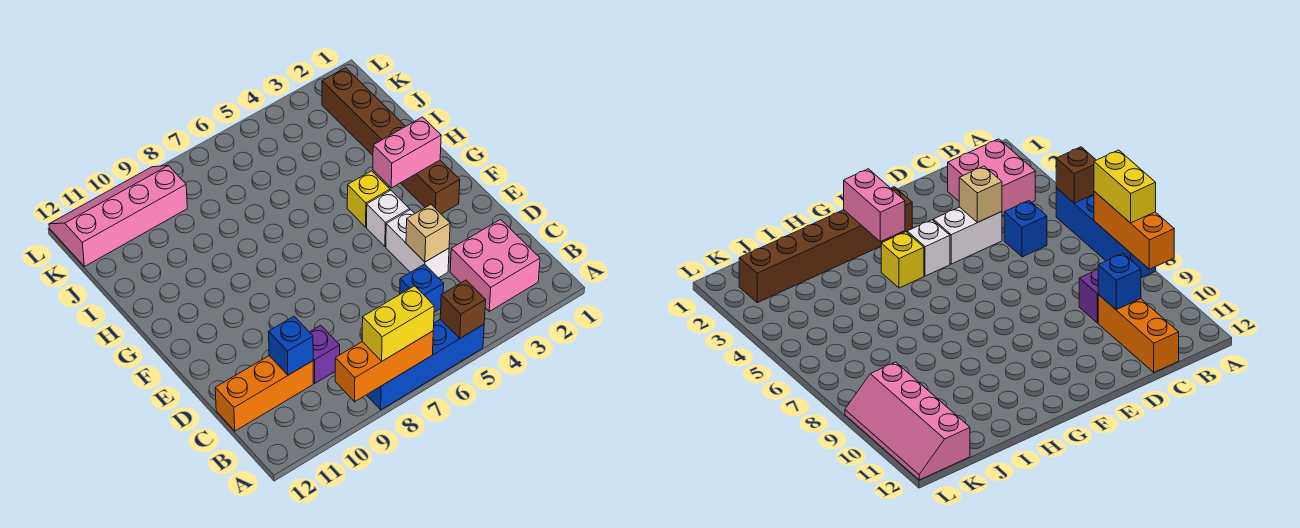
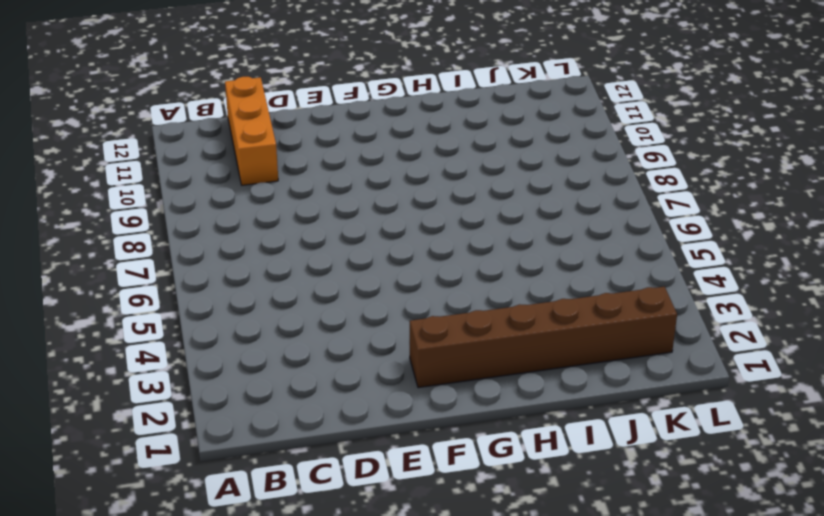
none -> blue brick A5:A8 level 1
none -> pink brick B2:C3 level 1
none -> blue brick C5 level 1

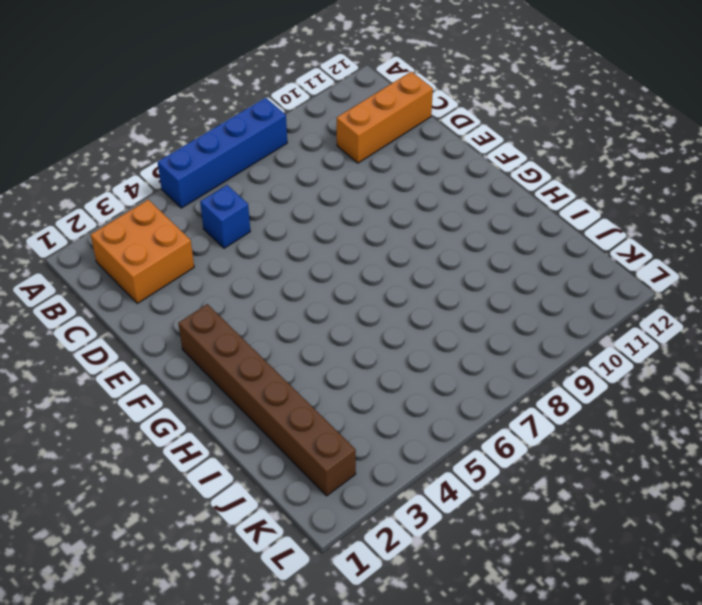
orange brick B2:C3 level 1 -> pink brick B2:C3 level 1
none -> purple brick C9 level 1
none -> white brick D4:E4 level 1
none -> white brick F4 level 1

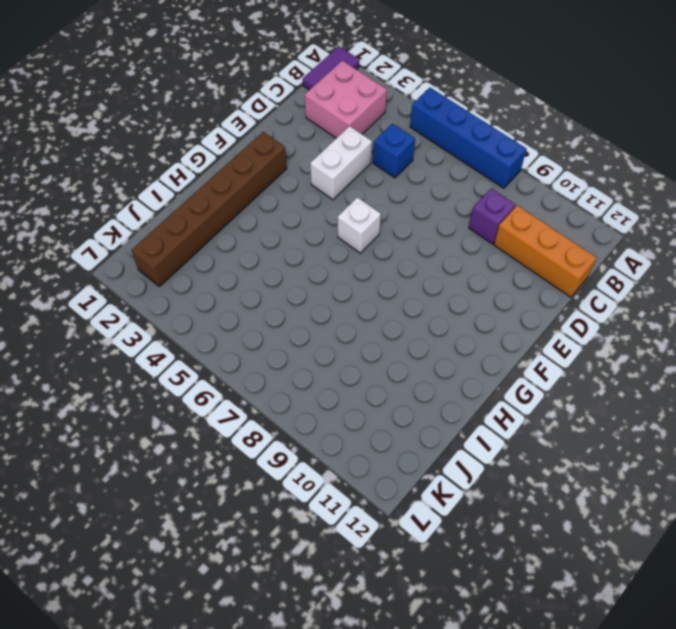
purple tile A1:B1 level 1 -> none
white brick F6 level 1 -> white brick F4 level 1
none -> yellow brick G4 level 1
none -> pink slope K9:L12 level 1 top K
none -> brown brick A5 level 2

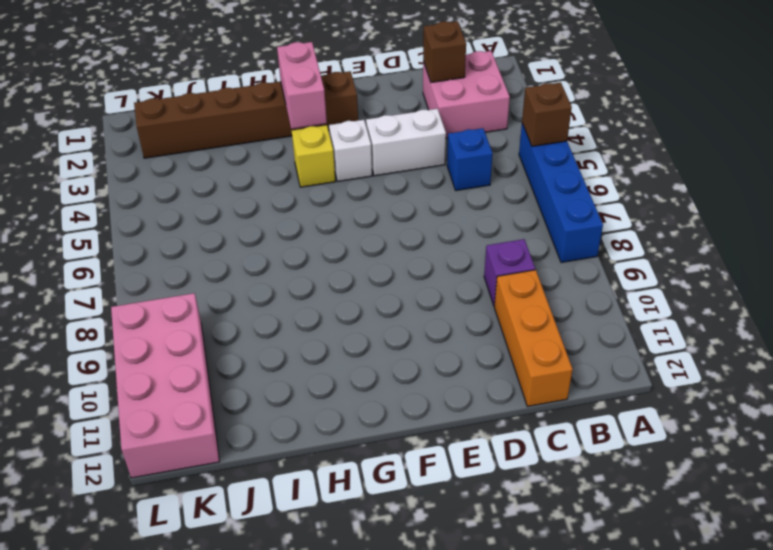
brown brick C2 level 2 -> none
pink brick K9:L12 level 1 -> pink slope K9:L12 level 1 top K
none -> orange brick A7:A9 level 2
none -> blue brick C10 level 2
none -> tan brick D4 level 2

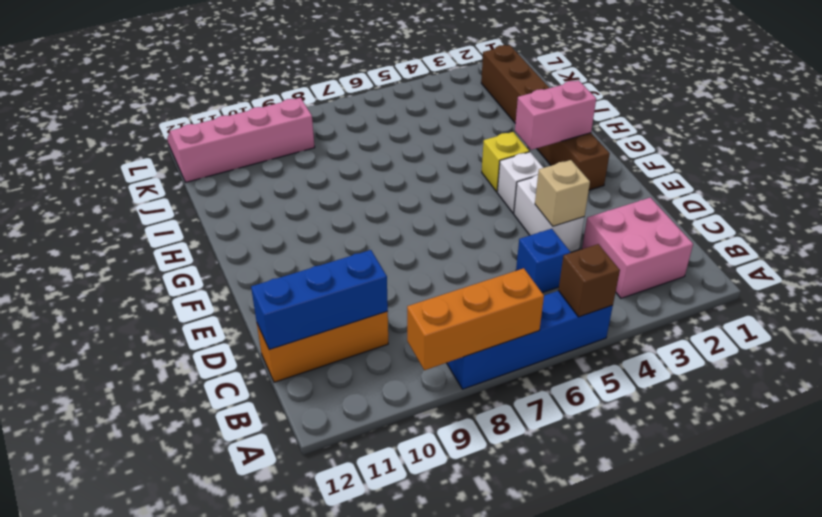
blue brick C10:C12 level 2 -> blue brick C10 level 2
none -> purple brick C9 level 1
none -> yellow brick A7:A8 level 3

